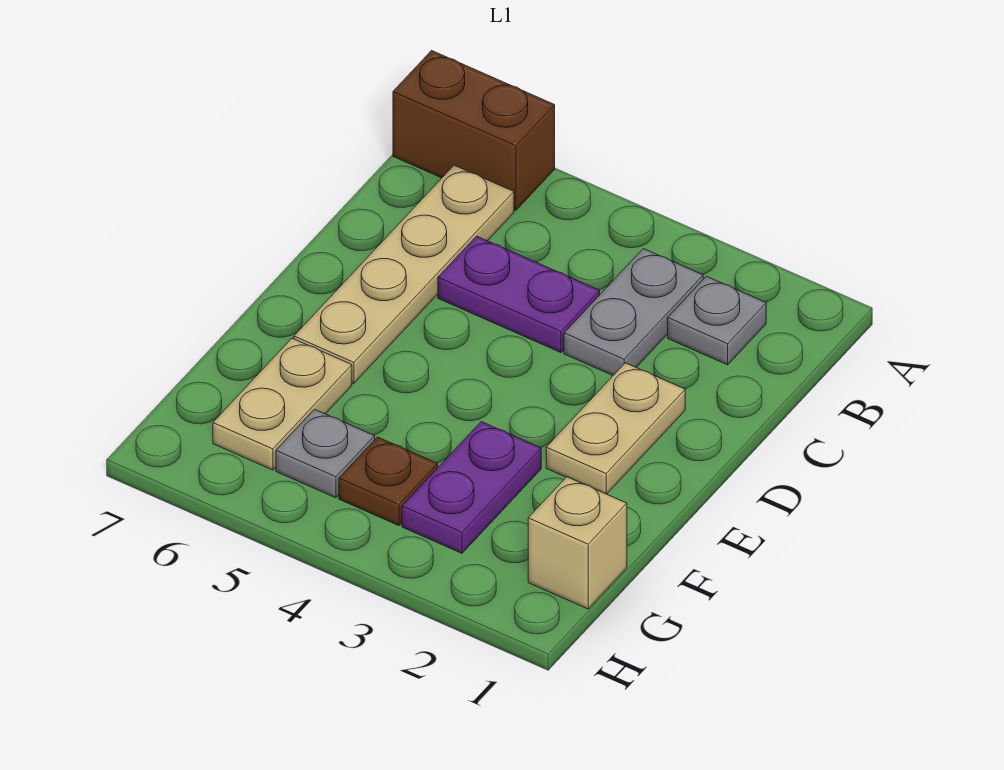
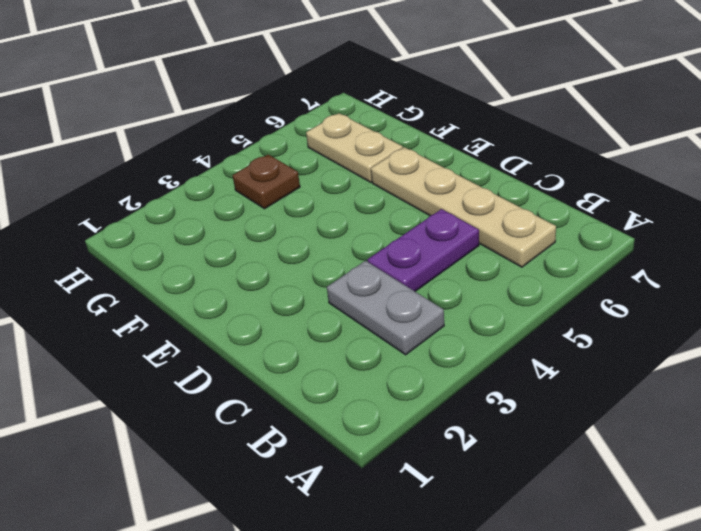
none -> brown brick A6:A7 level 1
none -> grey plate B2 level 1

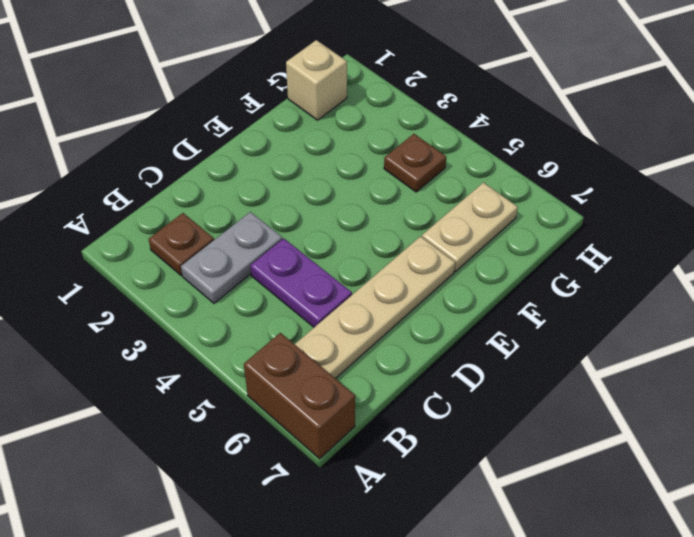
brown plate B2 level 1 -> grey plate B2 level 1
none -> tan plate D2:E2 level 1
none -> purple plate F3:G3 level 1

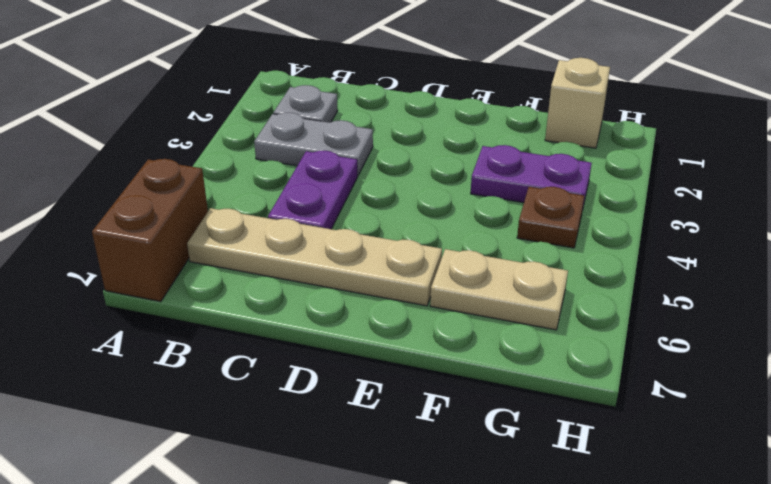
none -> tan plate D2:E2 level 1
none -> grey plate G5 level 1

